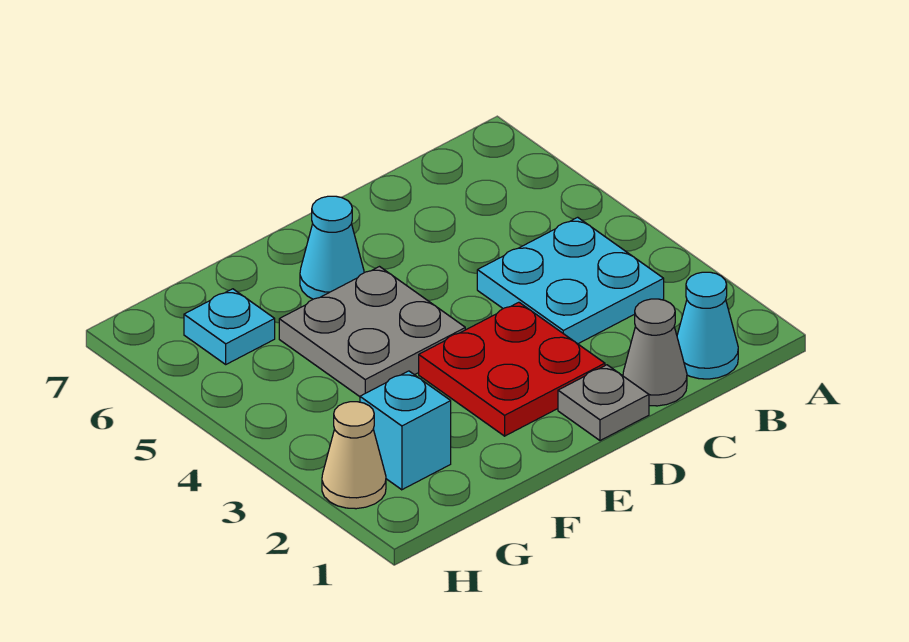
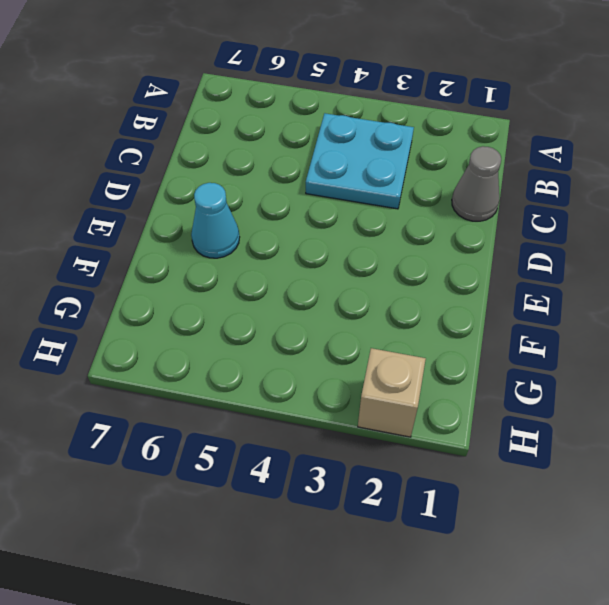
tan brick H2 level 1 -> tan cone H2 level 1
none -> cyan cone B1 level 1
none -> grey plate D1 level 1

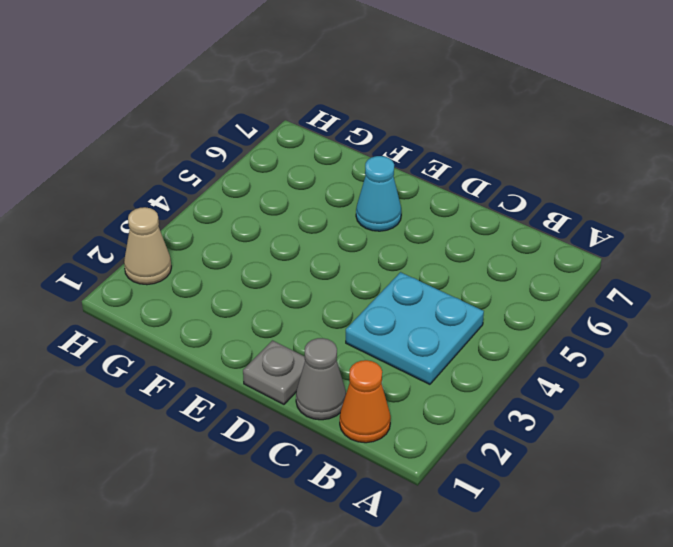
orange cone B1 level 1 -> cyan cone B1 level 1
none -> red plate D2:E3 level 1
none -> grey plate E4:F5 level 1

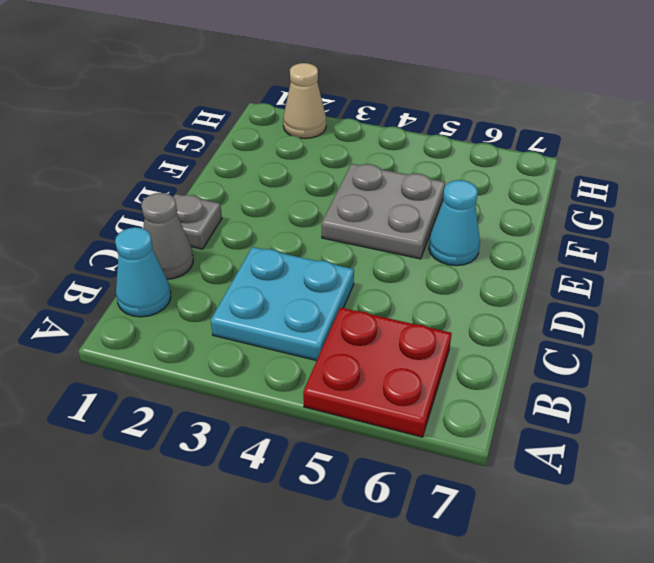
red plate A5:B6 level 1 -> red plate D2:E3 level 1
none -> cyan brick G2 level 1
none -> cyan plate G6 level 1

